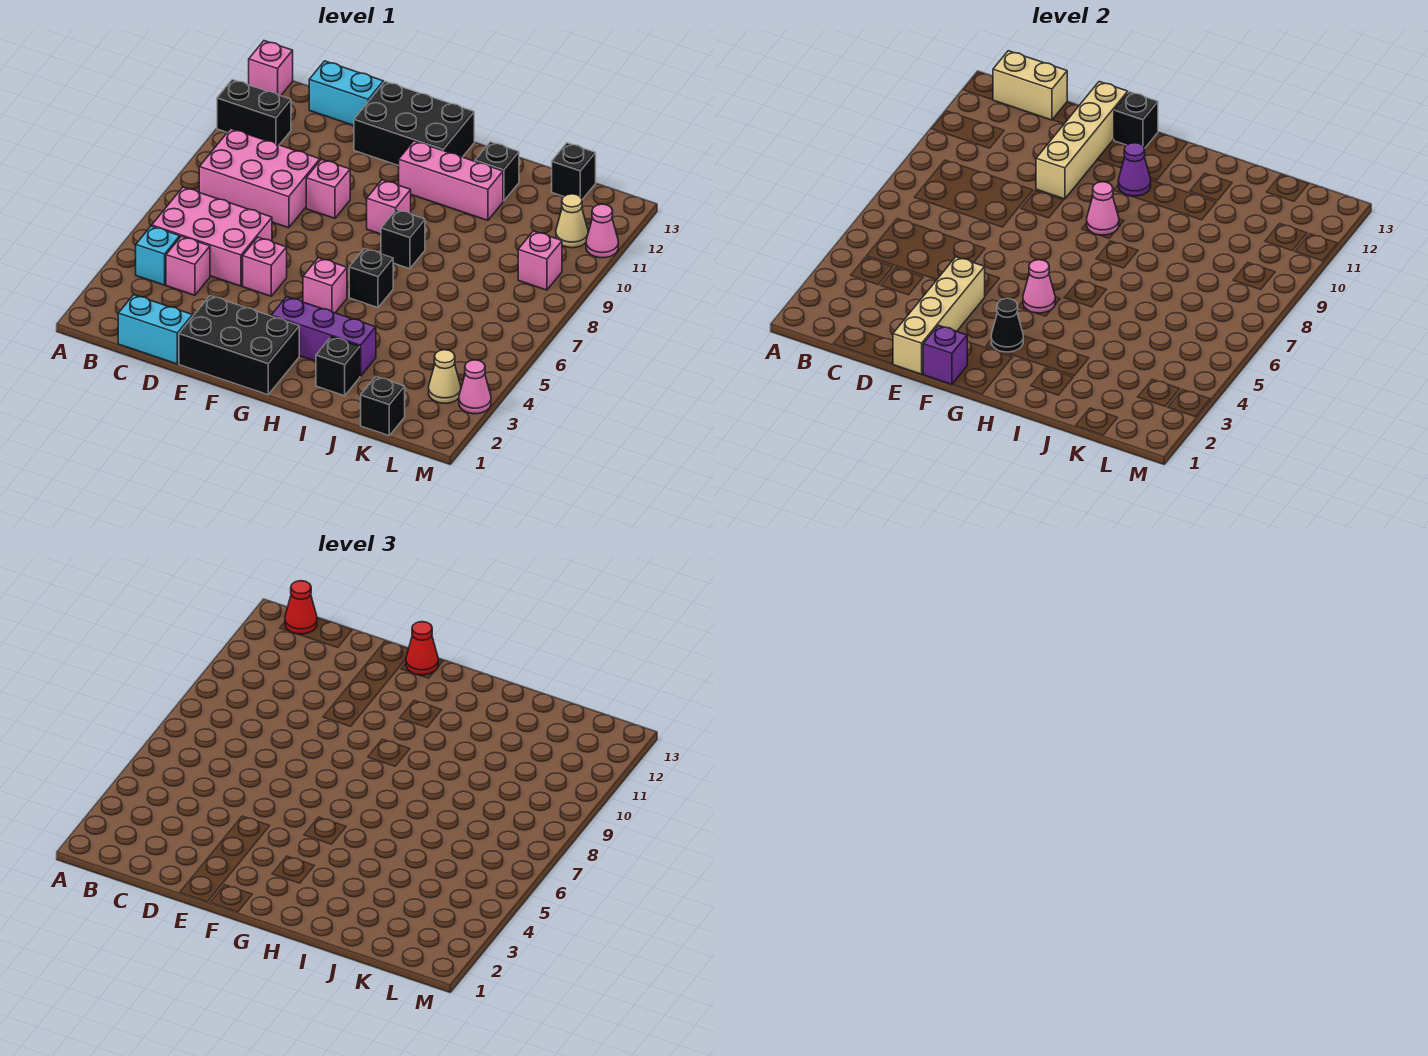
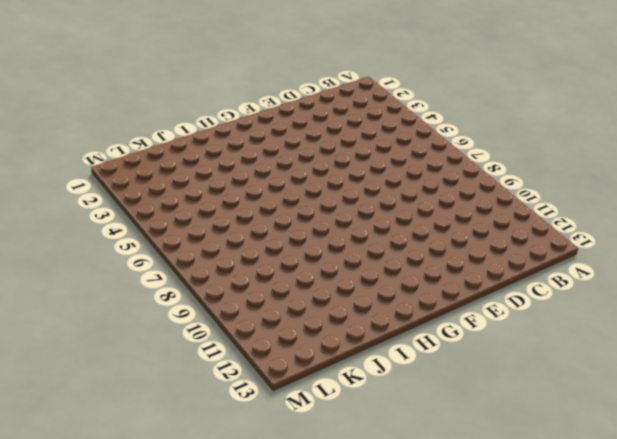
none -> black brick A11:B11 level 1
none -> pink brick A13 level 1
none -> cyan brick B4 level 1
none -> pink brick B5:D6 level 1

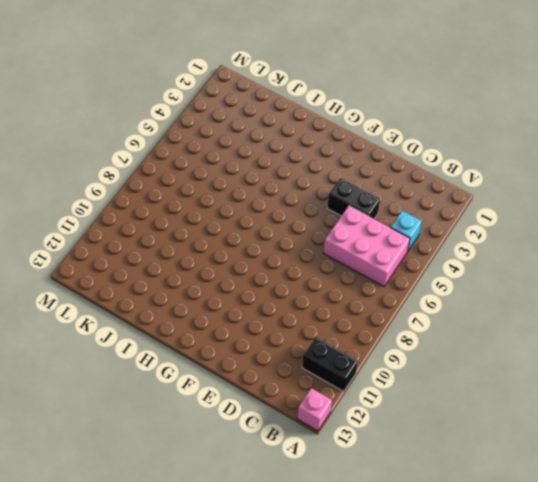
black brick D4:E4 level 1 -> none
none -> pink brick B8:D9 level 1
none -> cyan brick C1:D1 level 1
none -> pink brick C4 level 1
none -> cyan brick C13:D13 level 1

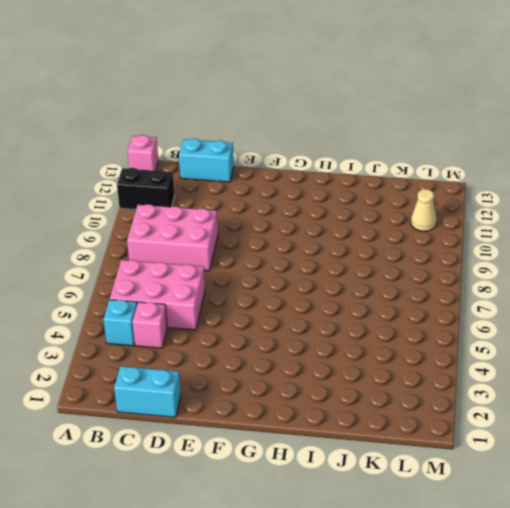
none -> black brick E1:G2 level 1
none -> pink brick E5 level 1
none -> pink brick E9 level 1
none -> black brick E12:G13 level 1

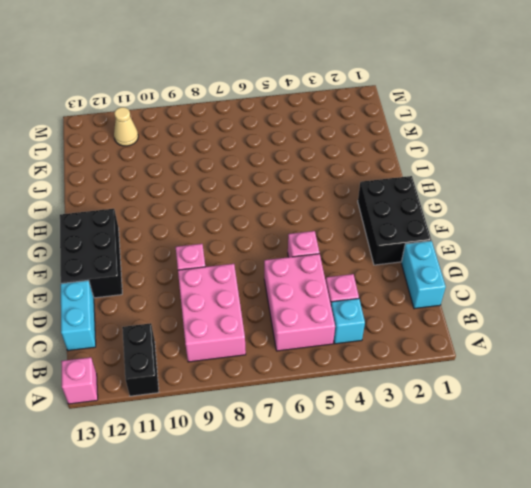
none -> purple brick G3:I3 level 1
none -> pink brick G5 level 1
none -> pink brick G9 level 1
none -> pink brick G11:I11 level 1

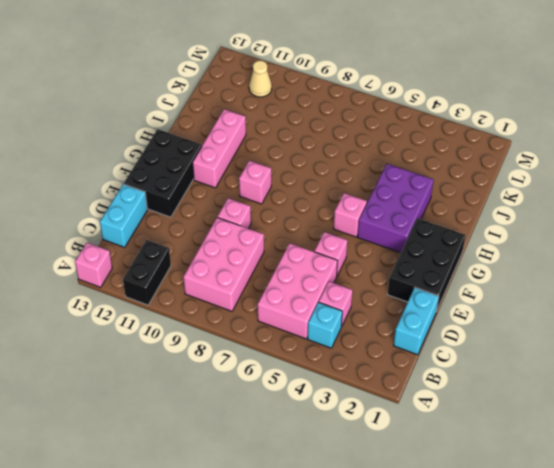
purple brick G3:I4 level 1 -> purple brick G3:I3 level 1
none -> black brick H6 level 1
none -> black brick H8 level 1
none -> black brick I2 level 1
none -> black brick I12 level 1

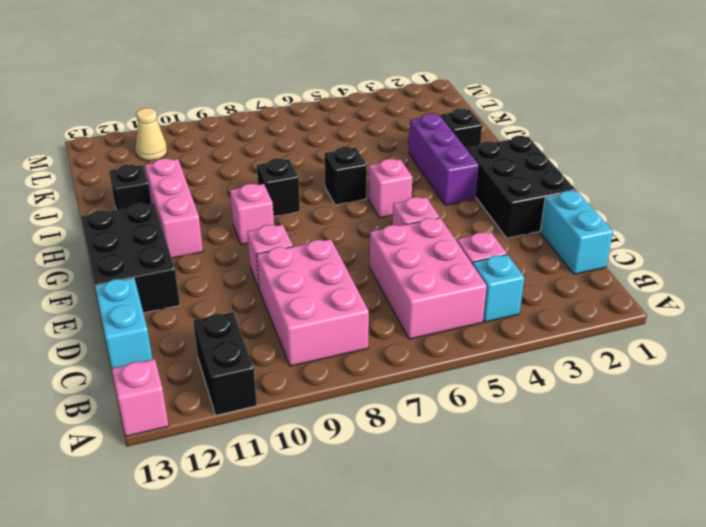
none -> black brick K1 level 1
none -> black brick K13 level 1
none -> tan cone L3 level 1
none -> pink brick L9 level 1

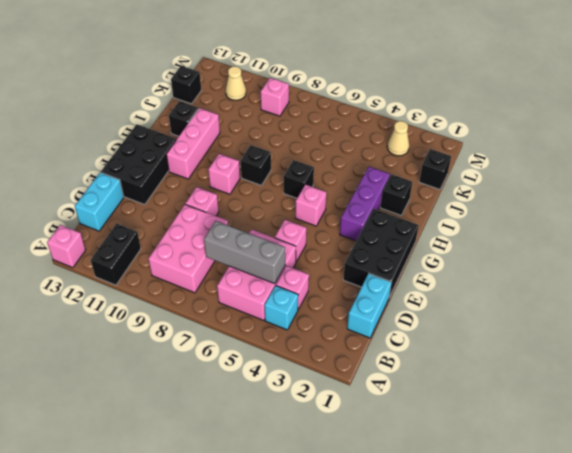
grey brick C5:C7 level 2 -> none
none -> pink cone M3 level 1
none -> pink cone M11 level 1
none -> tan brick B13:C13 level 2
none -> tan brick E1:E4 level 2

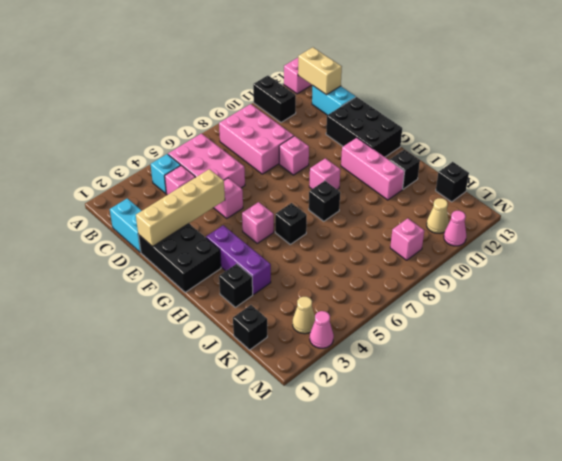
none -> tan brick E10:E13 level 2
none -> purple brick F1 level 2
none -> black brick F13 level 2
none -> black cone G3 level 2

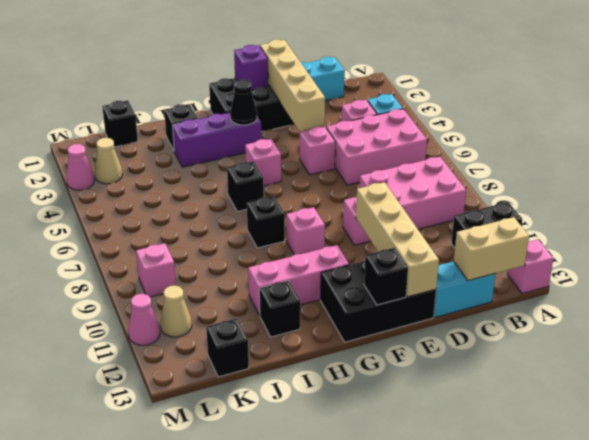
none -> pink cone G5 level 2
none -> pink cone G9 level 2
none -> purple cone G11 level 2
none -> red cone B13 level 3

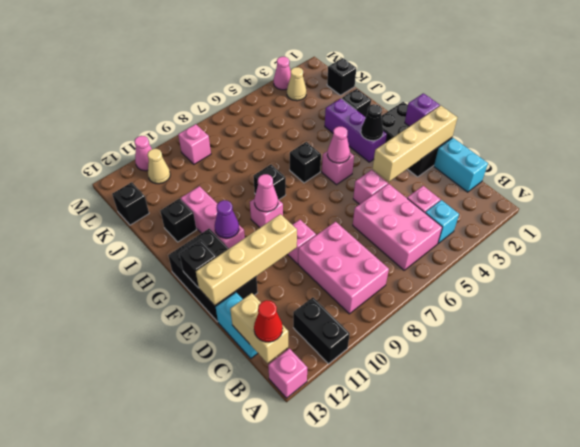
none -> red cone F13 level 3

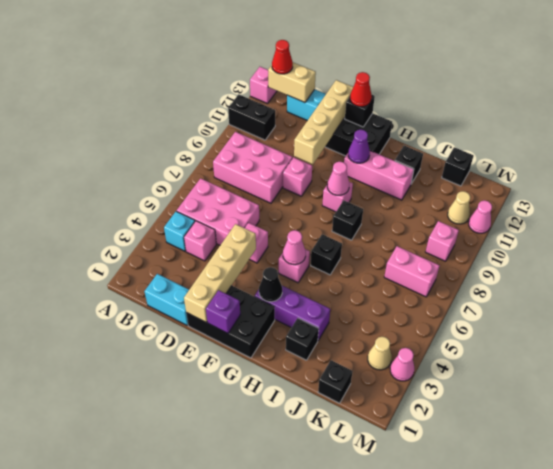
pink brick K7:L7 level 1 -> none

